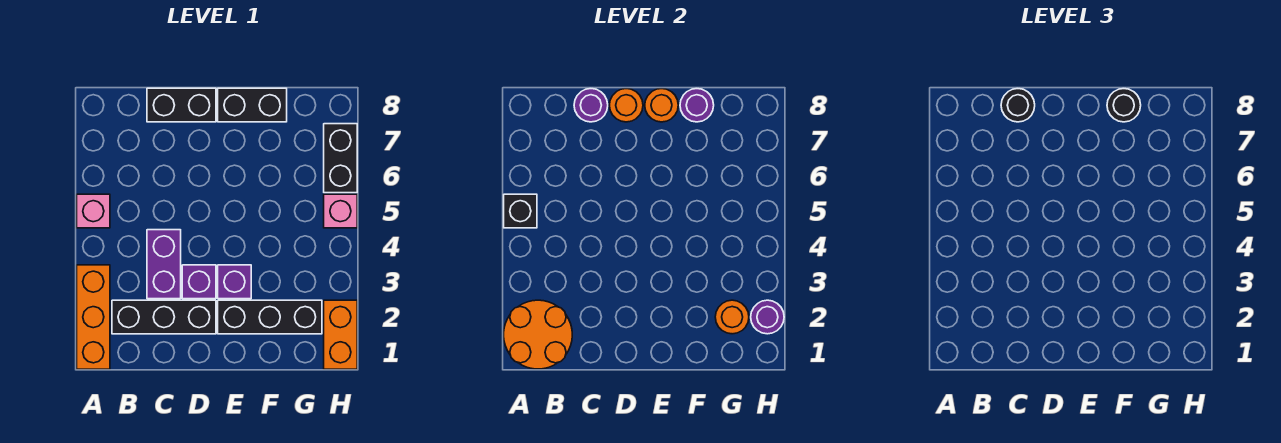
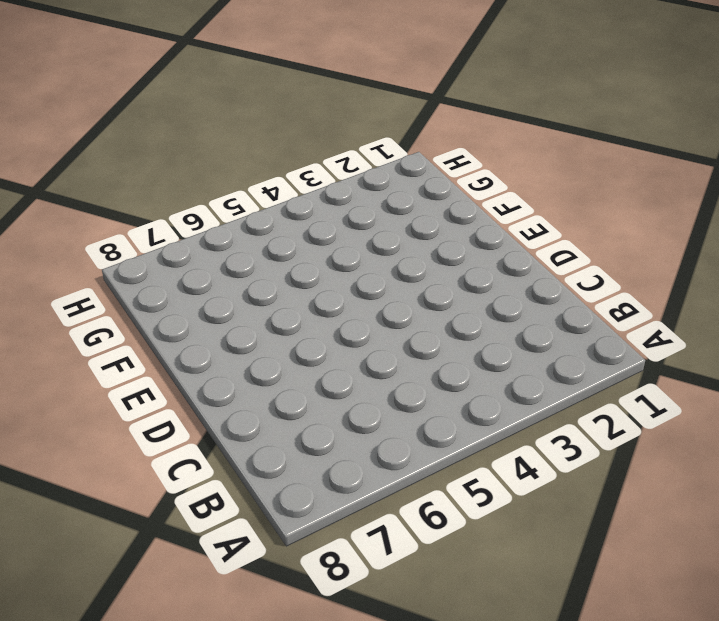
none -> orange brick A1:A3 level 1
none -> pink brick A5 level 1
none -> black brick B2:D2 level 1

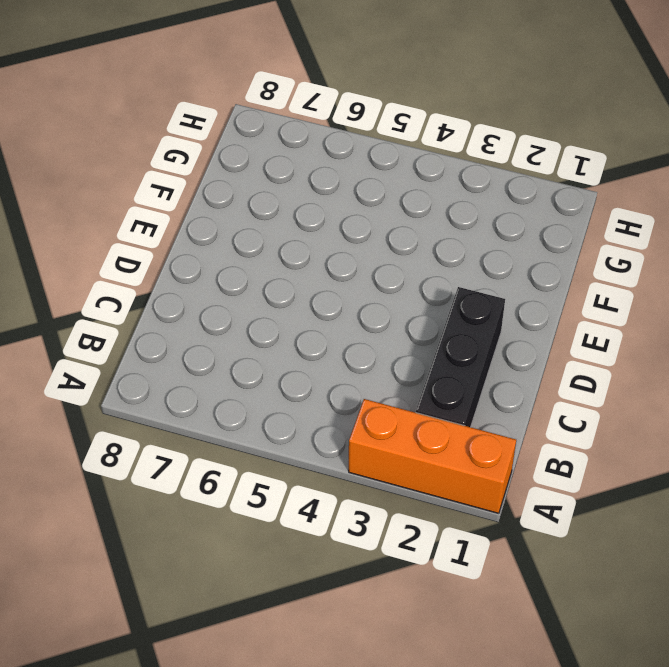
none -> pink brick A5 level 1
none -> purple brick C3:C4 level 1
none -> black brick C8:D8 level 1

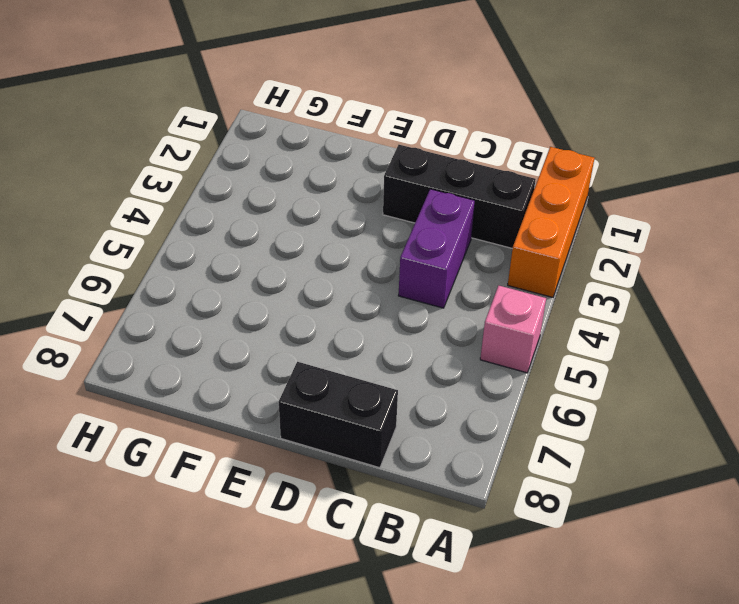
none -> purple brick D3 level 1
none -> black brick E2:G2 level 1
none -> purple brick E3 level 1

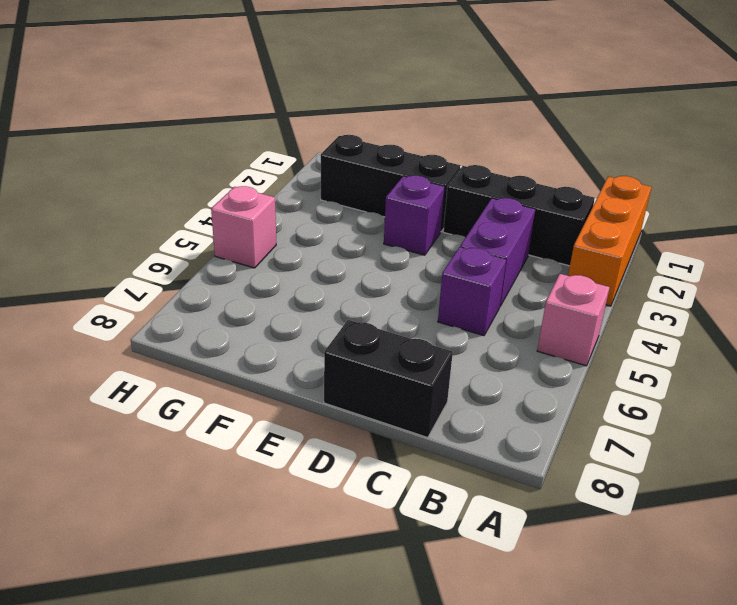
purple brick C5 level 1 -> purple brick D3 level 1
none -> black brick E8:F8 level 1
none -> orange brick H1:H2 level 1
none -> black brick H6:H7 level 1

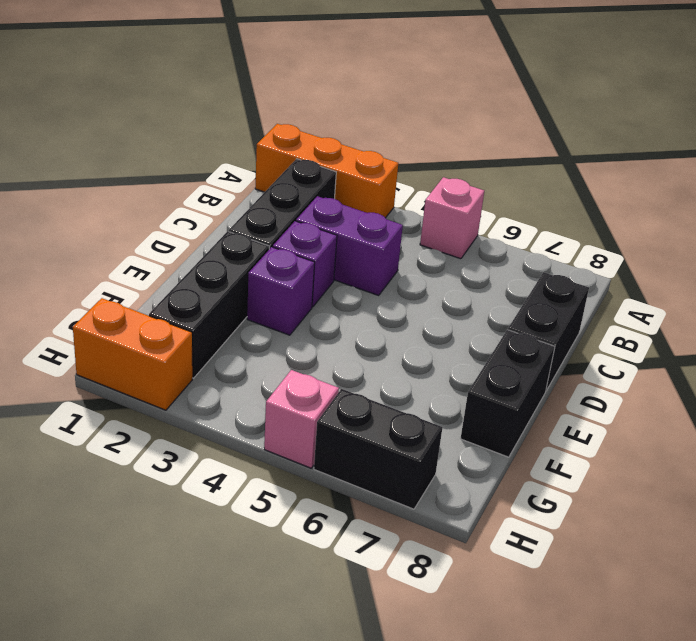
none -> orange round brick A1:B2 level 2
none -> black brick A5 level 2
none -> purple round brick C8 level 2

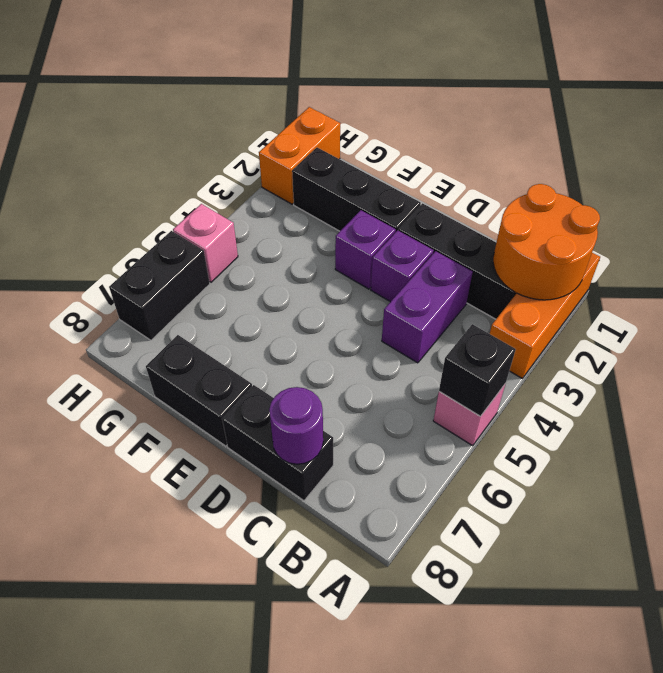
none -> orange round brick D8 level 2
none -> orange round brick E8 level 2
none -> purple round brick F8 level 2

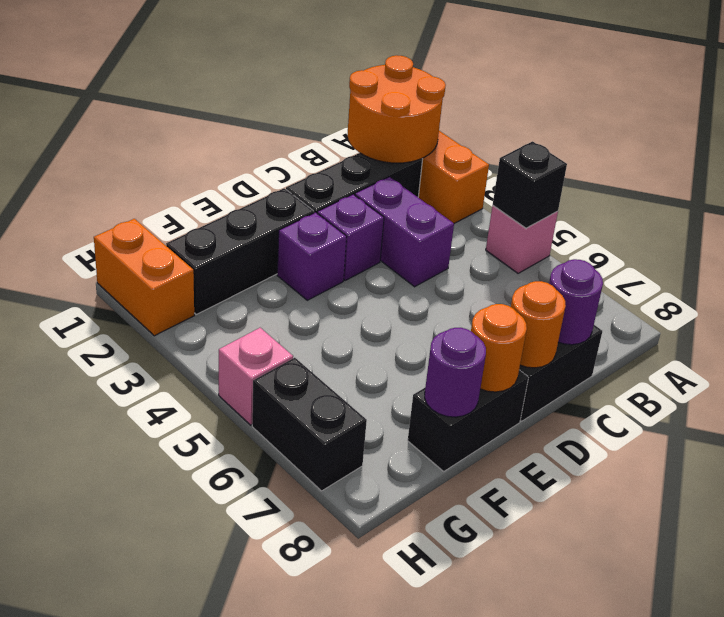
none -> orange round brick G2 level 2
none -> purple round brick H2 level 2
none -> black round brick C8 level 3

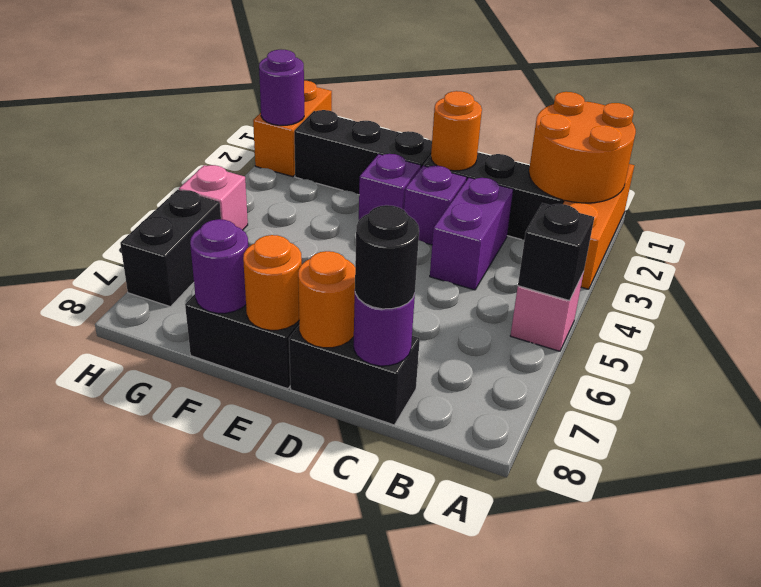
orange round brick D2 level 2 -> orange round brick G2 level 2
none -> black round brick F8 level 3

